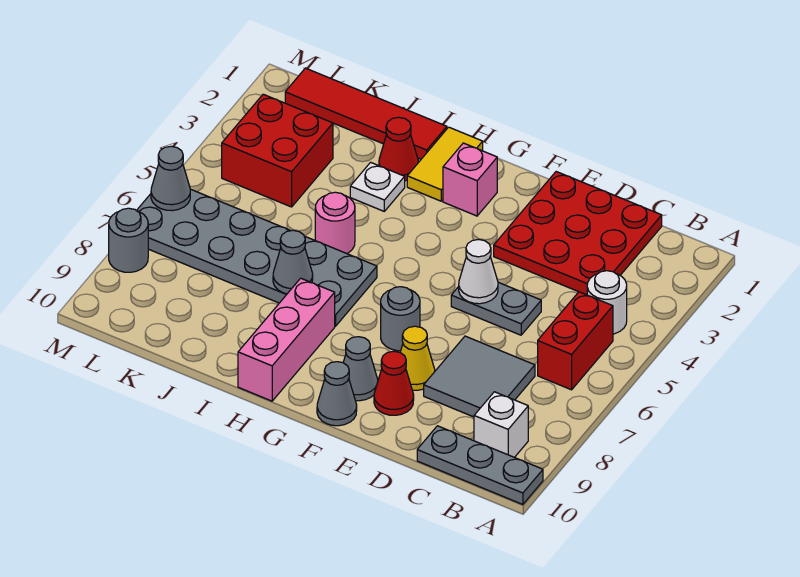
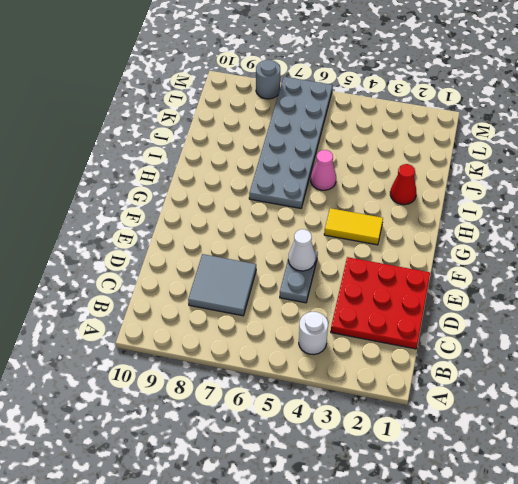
yellow tile G3:G4 level 1 -> yellow tile H1:H2 level 1
pink cone I5 level 1 -> pink round brick I5 level 1
none -> grey plate A10:C10 level 1
none -> red brick B5:B6 level 1
none -> white brick B9 level 1

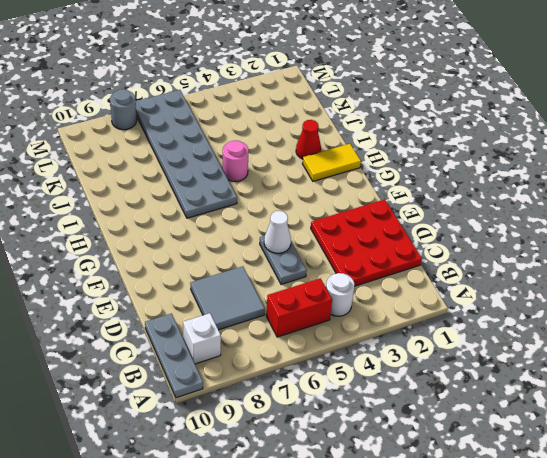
none -> yellow cone E8 level 1
none -> red cone E9 level 1
none -> grey round brick F7 level 1

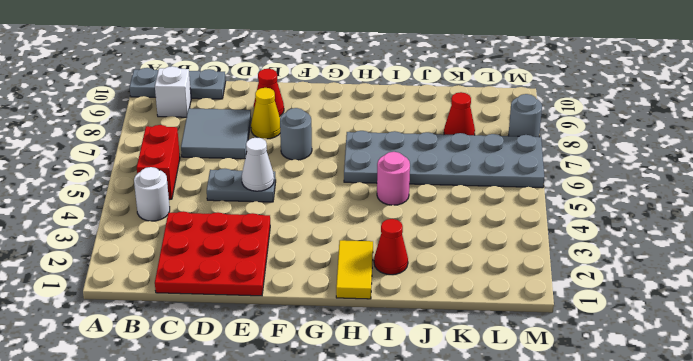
red cone K8 level 1 -> none
none -> grey cone F9 level 1
none -> grey cone F10 level 1
none -> pink brick G2 level 1

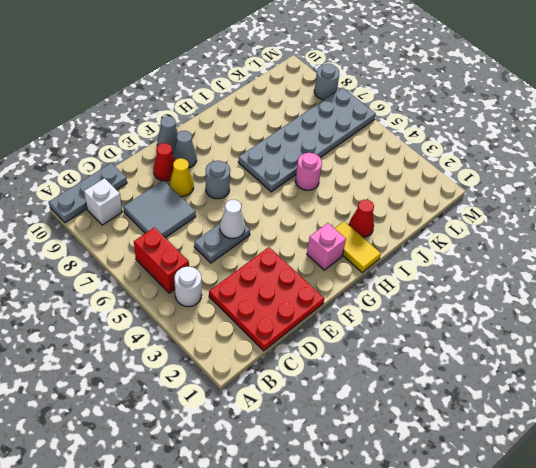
none -> pink brick H8:H10 level 1
none -> red tile I1:L1 level 1
none -> white plate I3 level 1

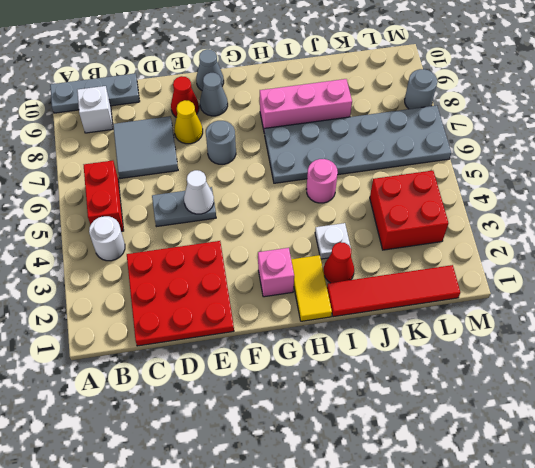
pink brick H8:J8 level 1 -> pink brick H8:H10 level 1
none -> grey cone I7 level 2
none -> grey cone M6 level 2

